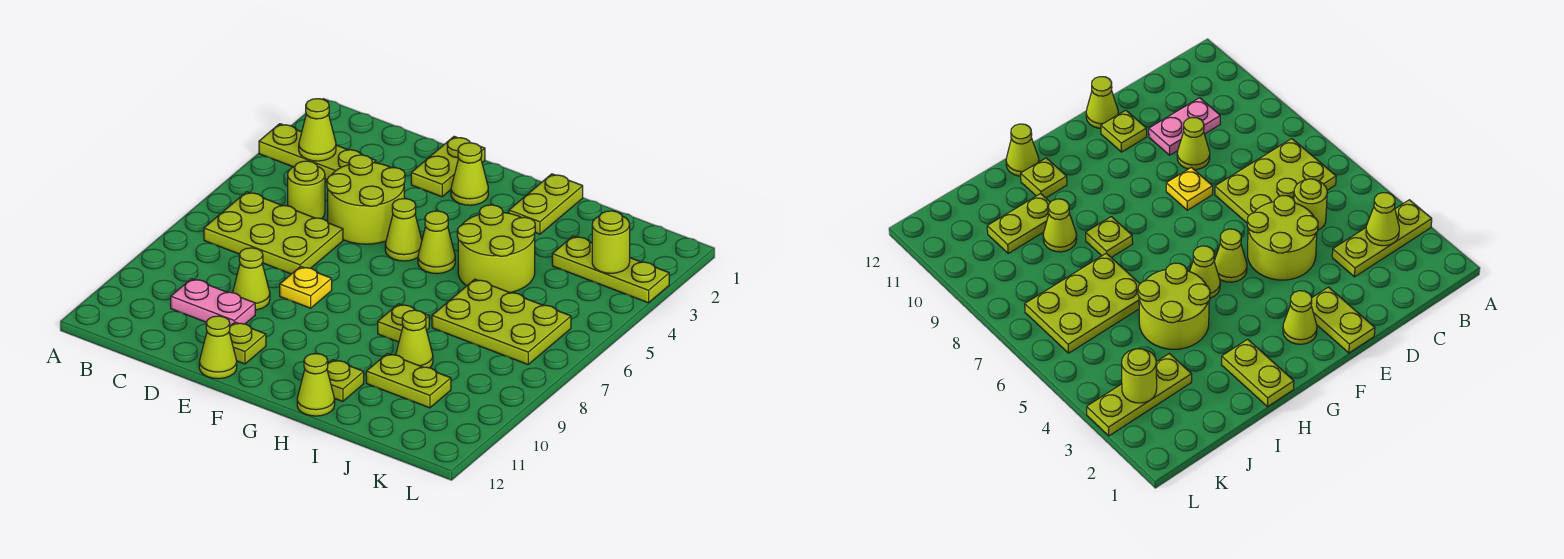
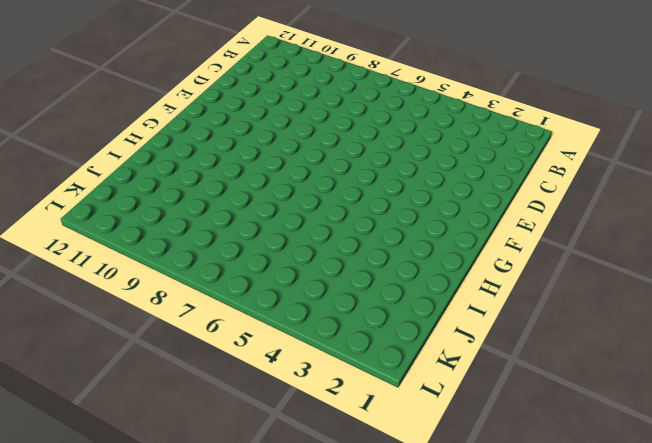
none -> lime plate A3:C3 level 1
none -> lime plate B6:D7 level 1
none -> lime round brick C5 level 1

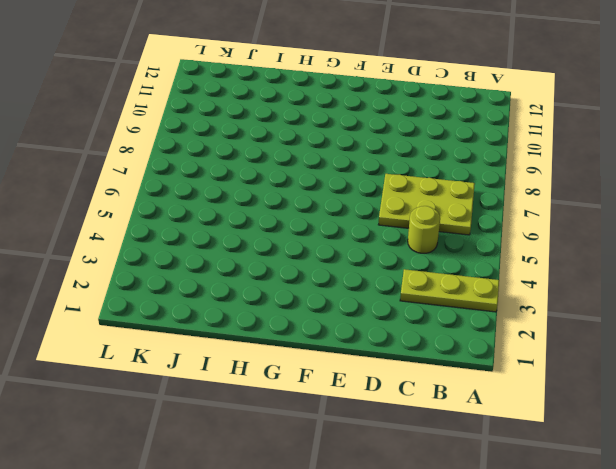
none -> pink plate C10:D10 level 1
none -> lime round brick D4:E5 level 1
none -> lime cone D9 level 1

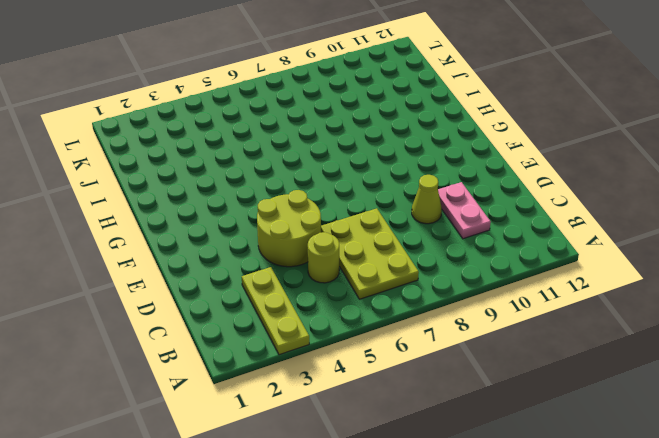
none -> lime plate E1:E2 level 1
none -> yellow plate E8 level 1
none -> lime plate E11 level 1

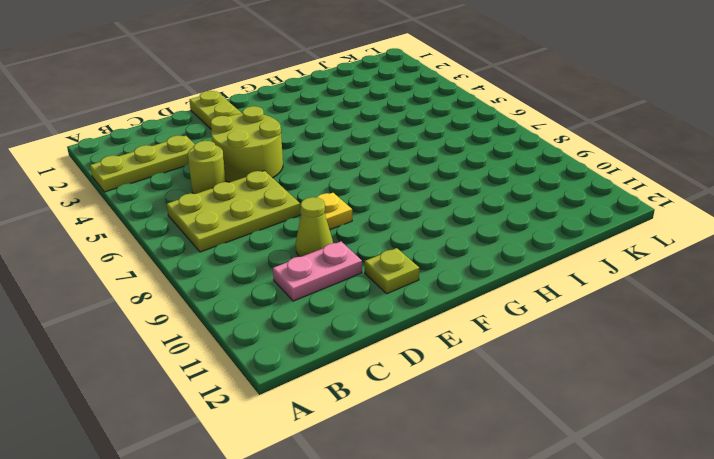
none -> lime cone E12 level 1
none -> lime cone F2 level 1
none -> lime cone F5 level 1

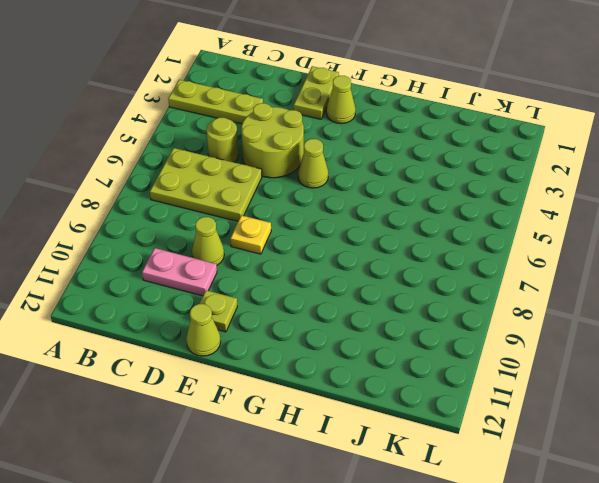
none -> lime cone G5 level 1
none -> lime plate H1:H2 level 1
none -> lime round brick H4:I5 level 1

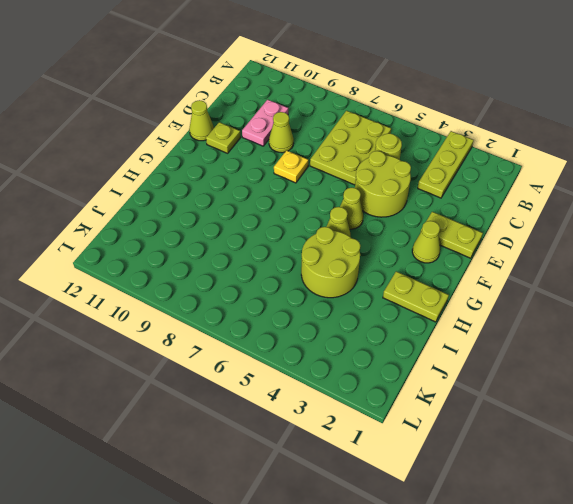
none -> lime plate H8 level 1
none -> lime plate H11 level 1
none -> lime cone H12 level 1

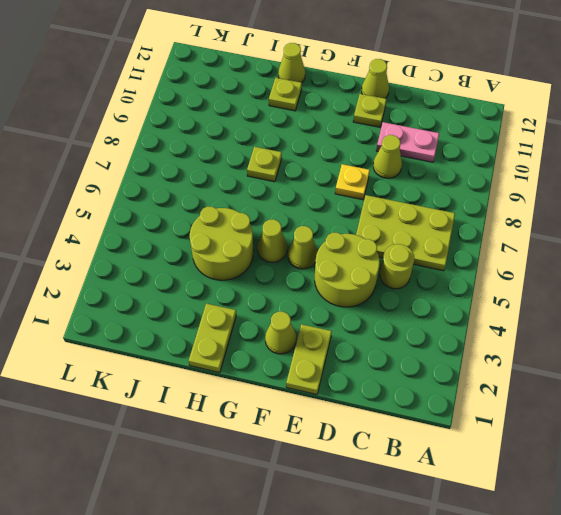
none -> lime plate A3:C3 level 1
none -> lime plate I6:K7 level 1
none -> lime cone I9 level 1

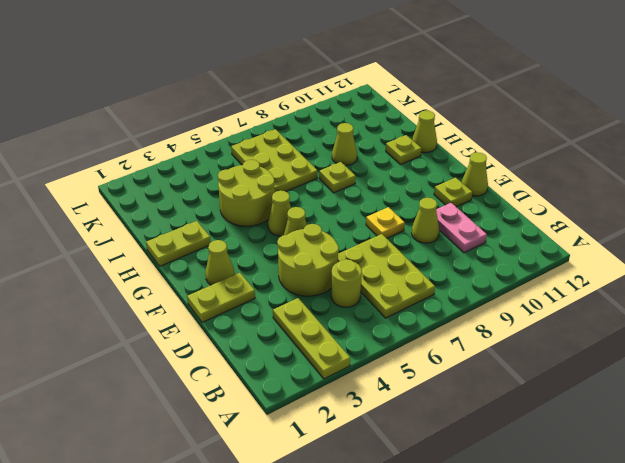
none -> lime plate I10:J10 level 1
none -> lime plate J3:L3 level 1
none -> lime cone B3 level 2

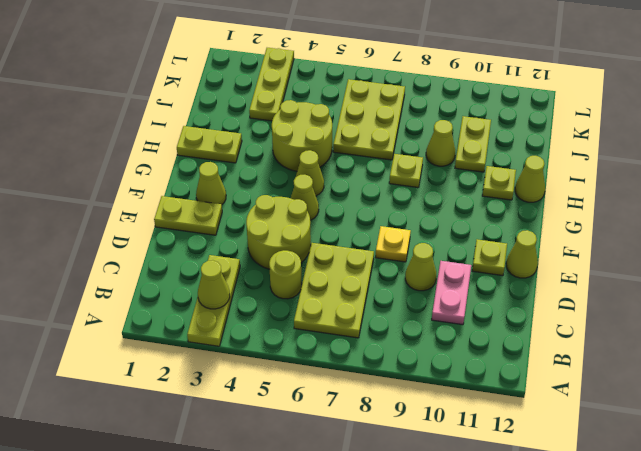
none -> lime round brick K3 level 2

